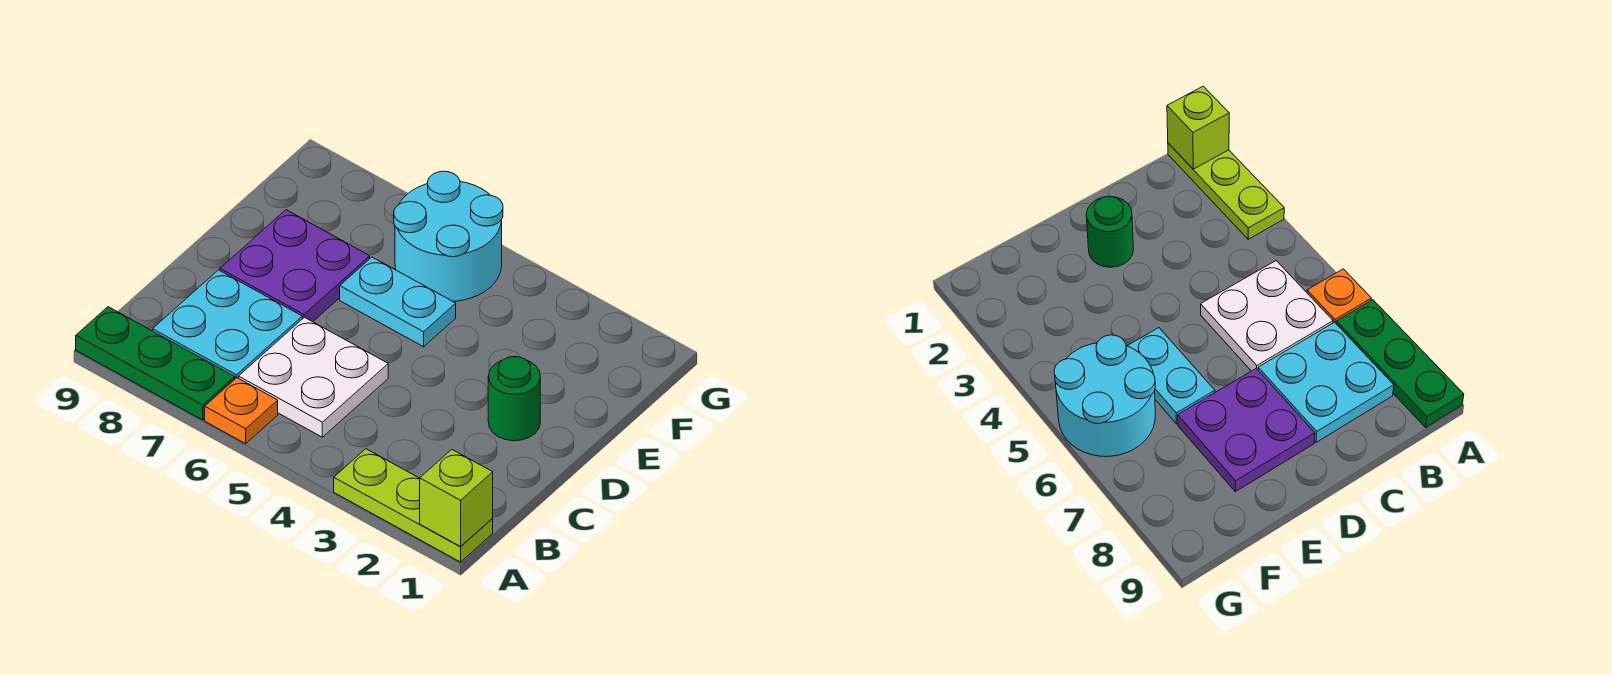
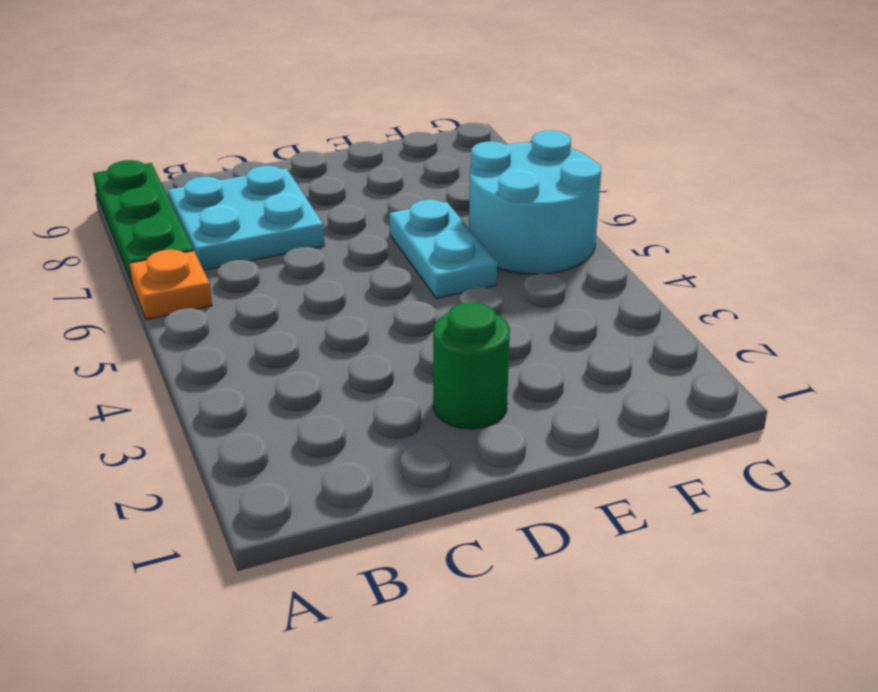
none -> lime plate A1:A3 level 1
none -> white plate B5:C6 level 1

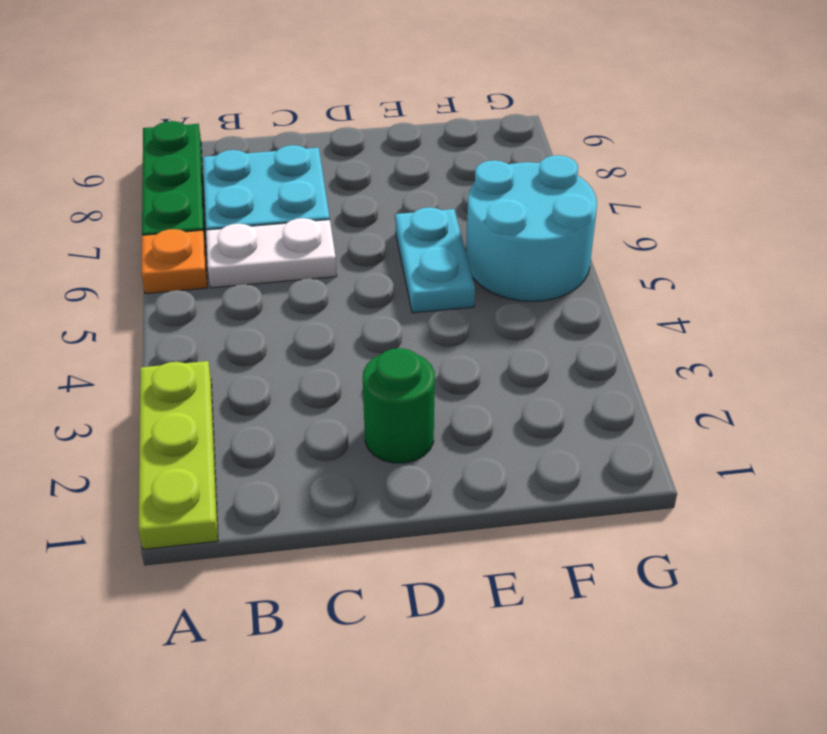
white plate B6:C6 level 1 -> white plate B5:C6 level 1
none -> purple plate D7:E8 level 1
none -> lime brick A1 level 2

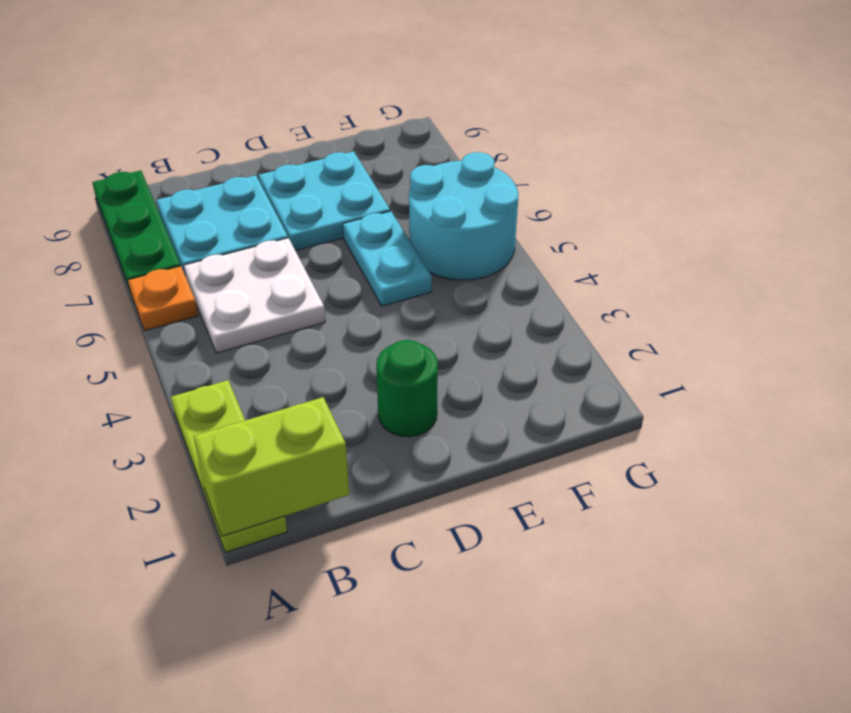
lime brick A1:B1 level 2 -> lime brick A1 level 2
cyan plate D7:E8 level 1 -> purple plate D7:E8 level 1

